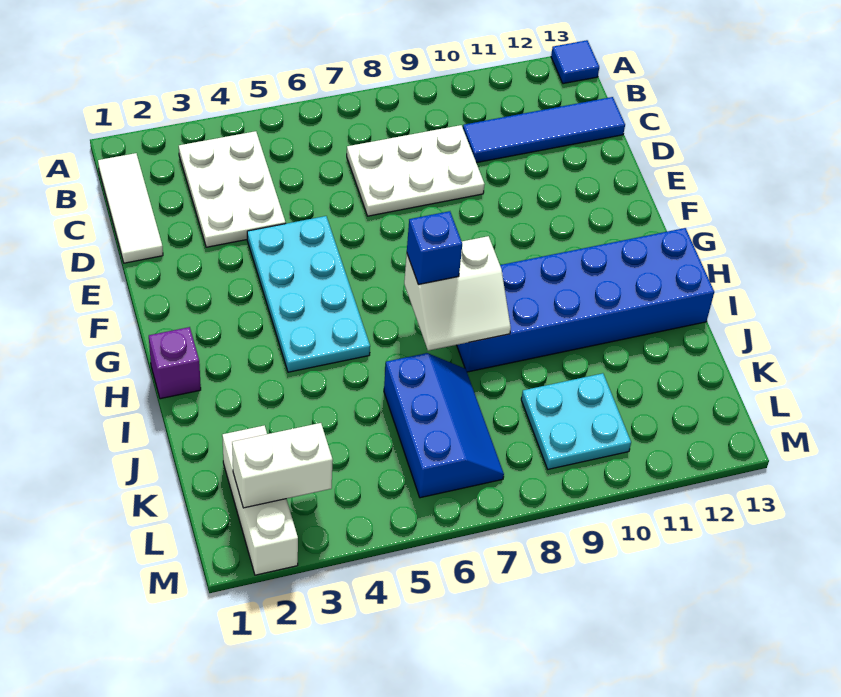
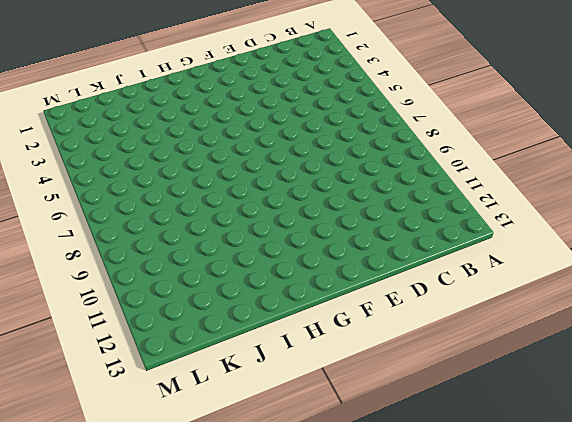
none -> blue tile A13 level 1
none -> white tile B1:D1 level 1
none -> white plate B3:D4 level 1

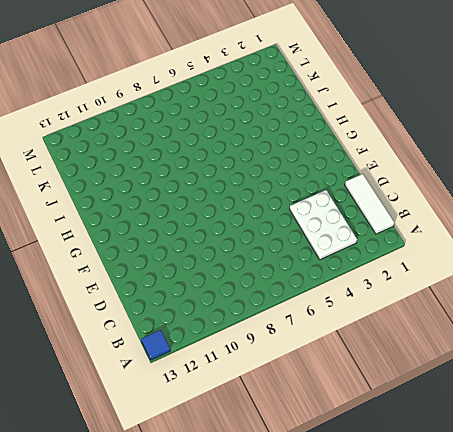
none -> white plate C7:D9 level 1
none -> blue tile C10:C13 level 1
none -> cyan plate E4:H5 level 1

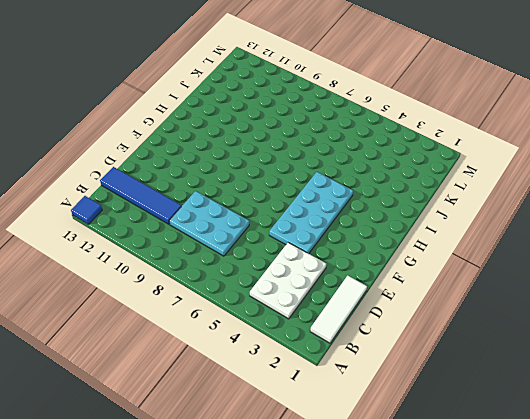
cyan plate C7:D9 level 1 -> white plate C7:D9 level 1
none -> purple brick H1 level 1
none -> blue brick H8:I13 level 1
none -> blue slope J6:L7 level 1 top 6

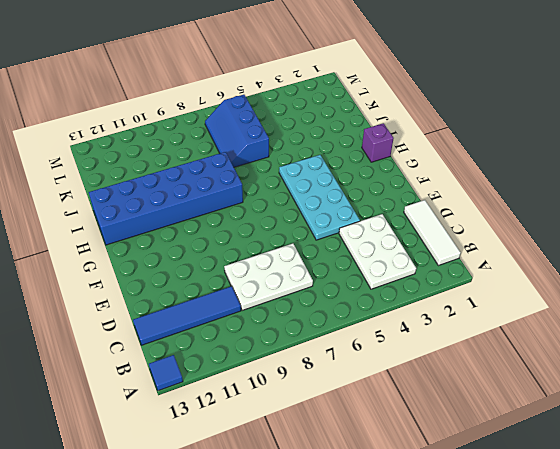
none -> white brick K2:M2 level 1
none -> cyan plate K9:L10 level 1
none -> white slope H7:I8 level 2 top H

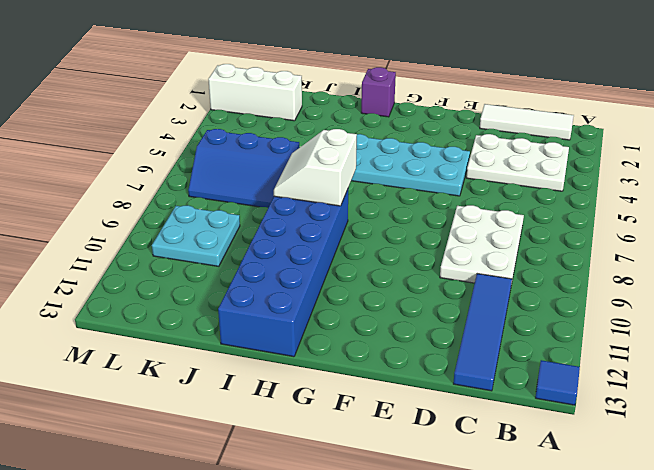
none -> white brick L2:L3 level 2
none -> blue brick H7 level 3

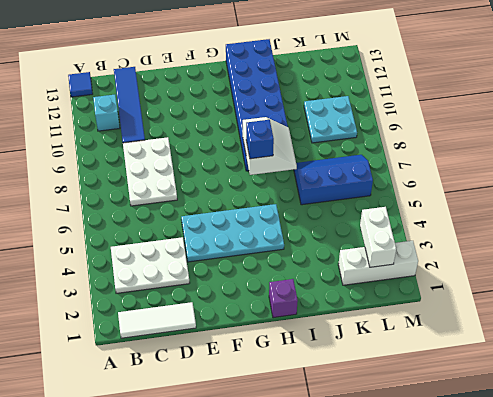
cyan brick B11 level 1 -> none

